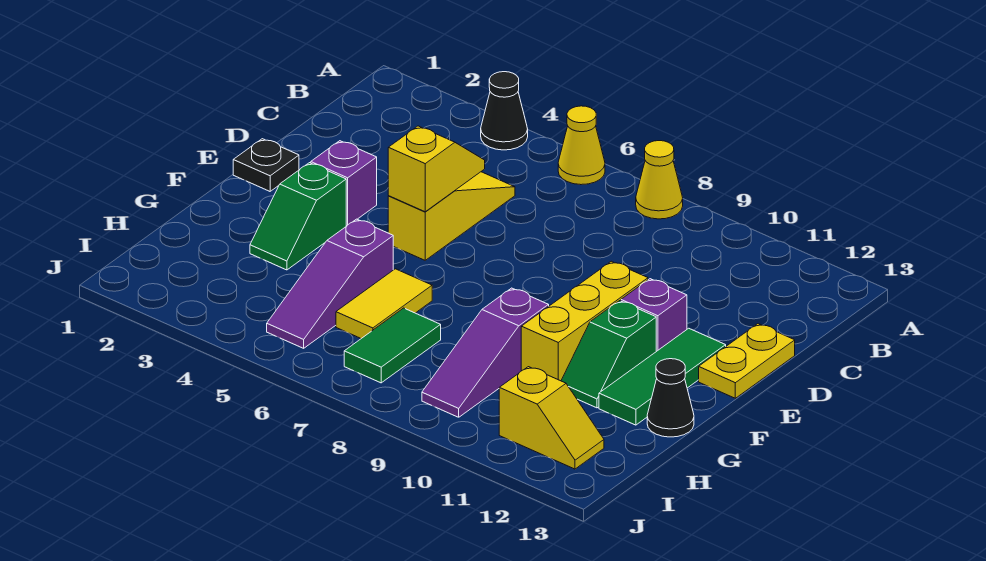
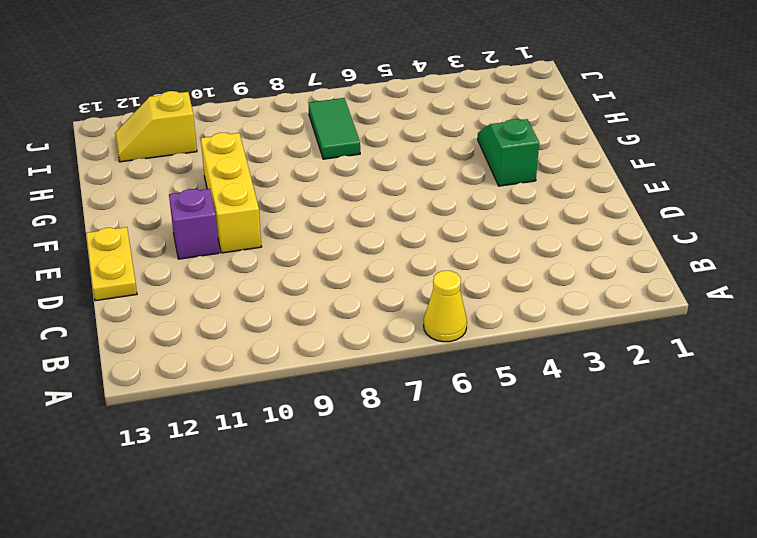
none -> black cone A4 level 1
none -> yellow cone A8 level 1
none -> yellow slope C5:E5 level 1 top E

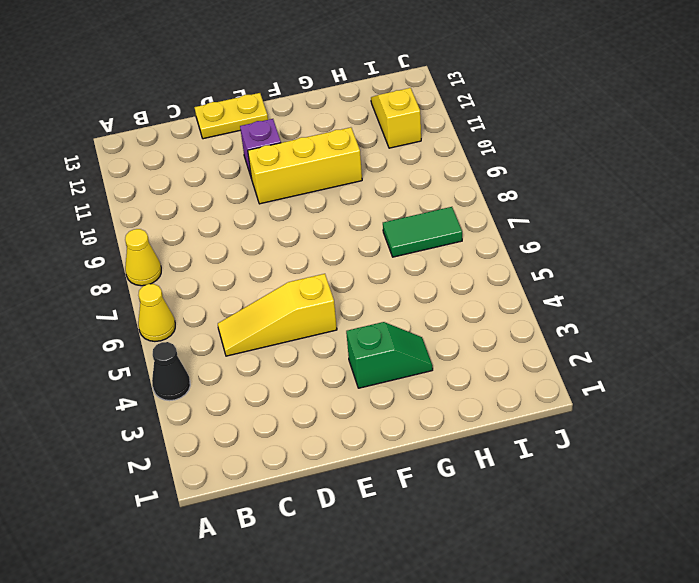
none -> black plate E1 level 1
none -> purple brick E3 level 1
none -> green tile E12:G12 level 1

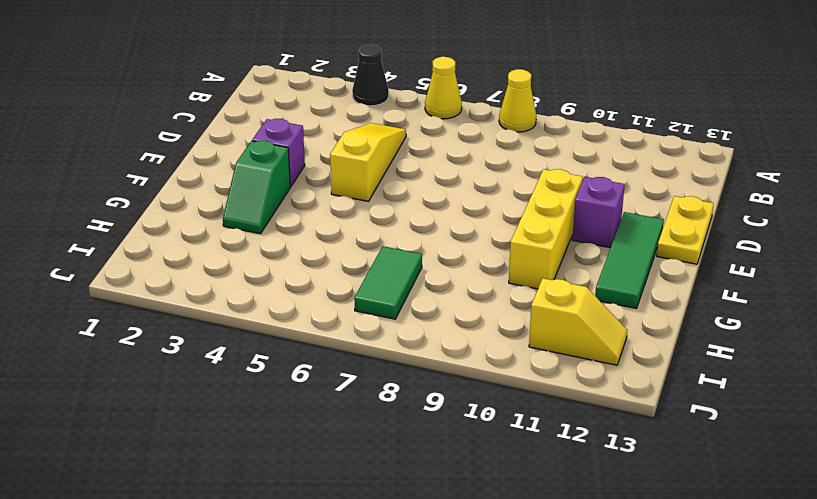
none -> black plate E1 level 1
none -> green slope F11:G11 level 1 top F
none -> purple slope G5:I5 level 1 top G

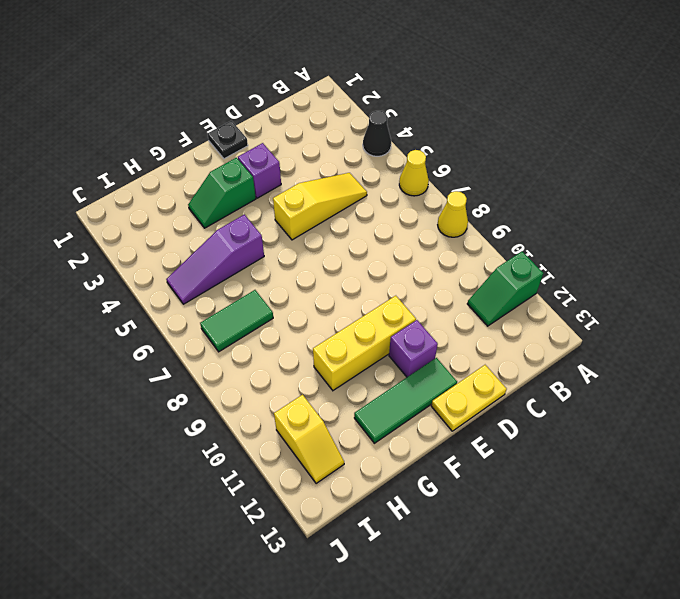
green slope A11:B11 level 1 top A -> green slope F11:G11 level 1 top F
none -> yellow tile G6:H6 level 1
none -> purple slope G9:I9 level 1 top G
none -> black cone G13 level 1

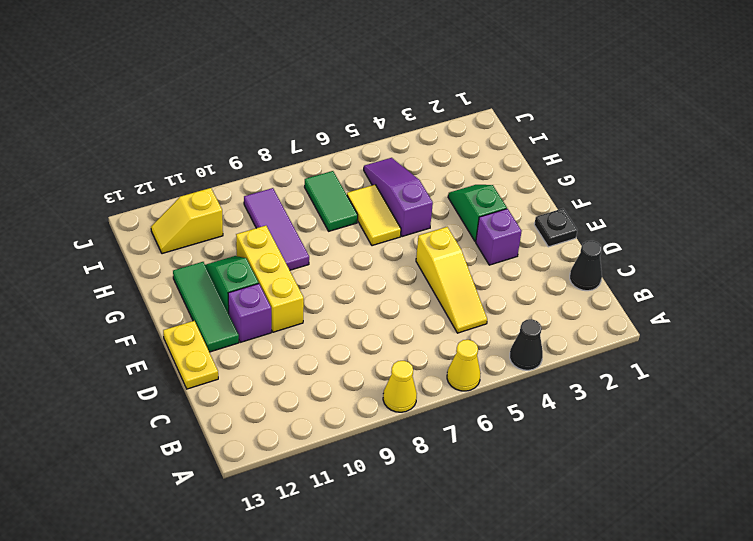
black cone C1 level 1 -> black cone G13 level 1
purple tile G9:I9 level 1 -> purple slope G9:I9 level 1 top G
none -> yellow slope D5:E5 level 2 top E

